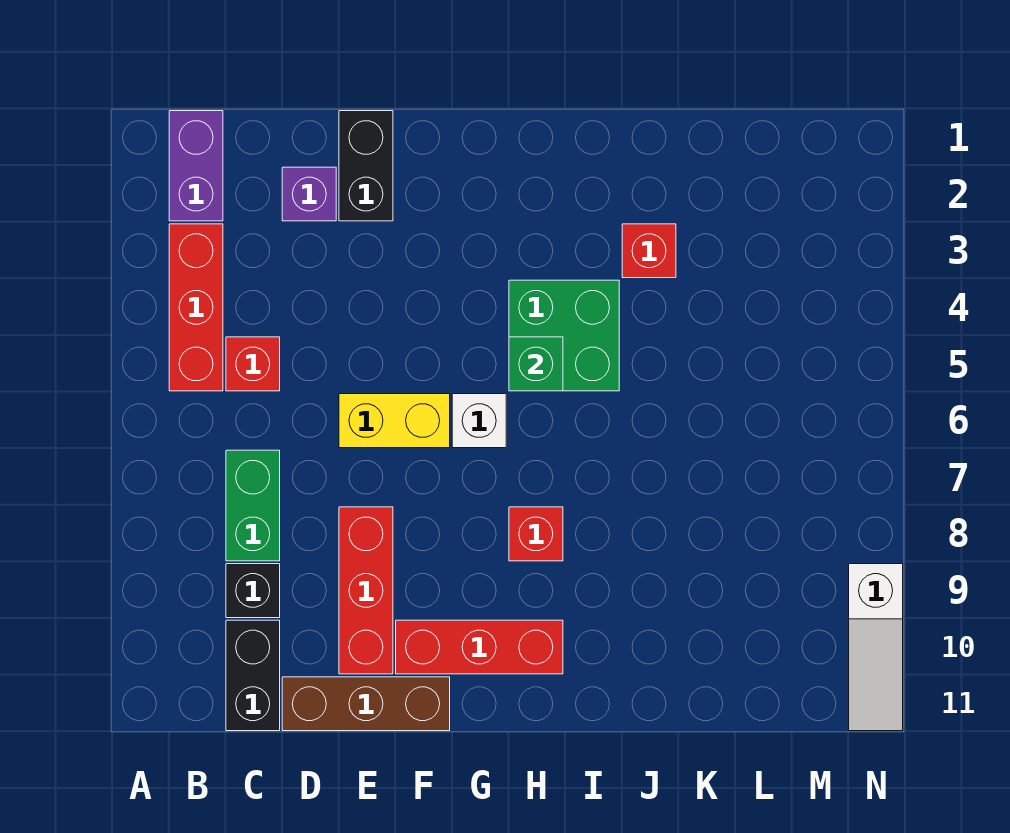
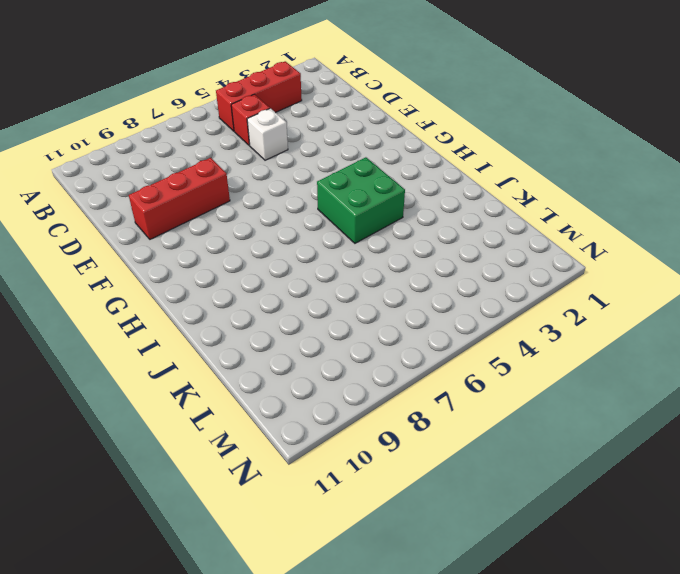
white brick D5 level 1 -> white brick G6 level 1
none -> purple brick B1:B2 level 1
none -> green brick C7:C8 level 1
none -> black brick C9 level 1

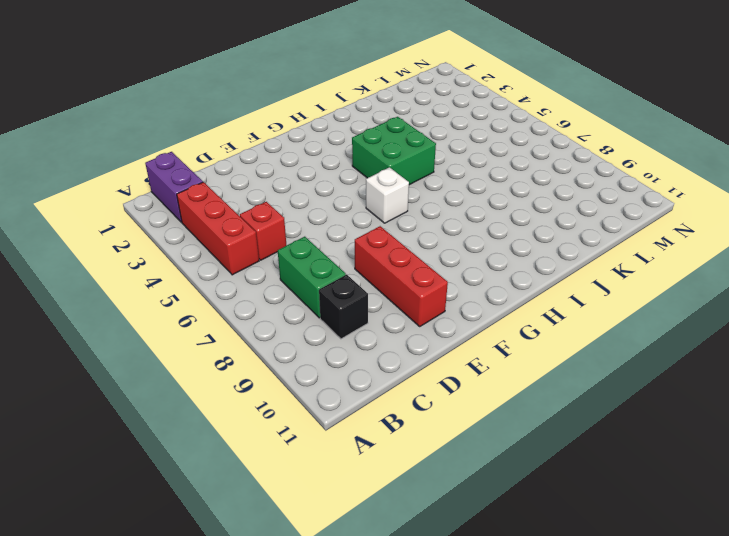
none -> black brick C10:C11 level 1
none -> purple brick D2 level 1
none -> brown brick D11:F11 level 1

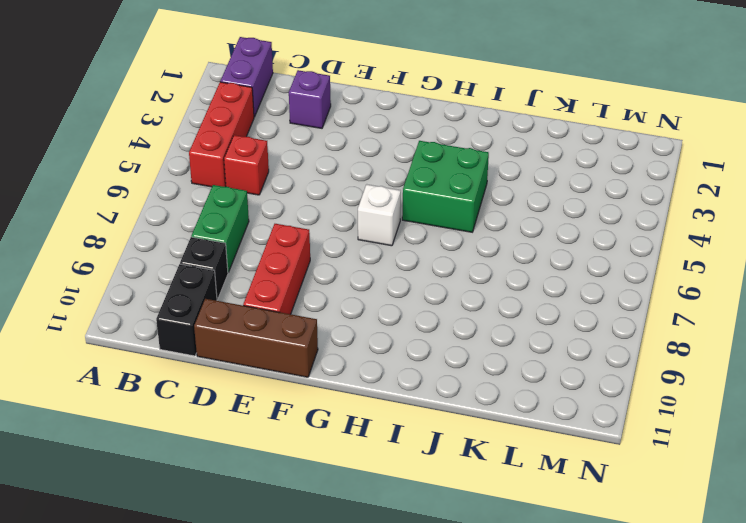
none -> black brick E1:E2 level 1
none -> yellow brick E6:F6 level 1
none -> red brick F10:H10 level 1

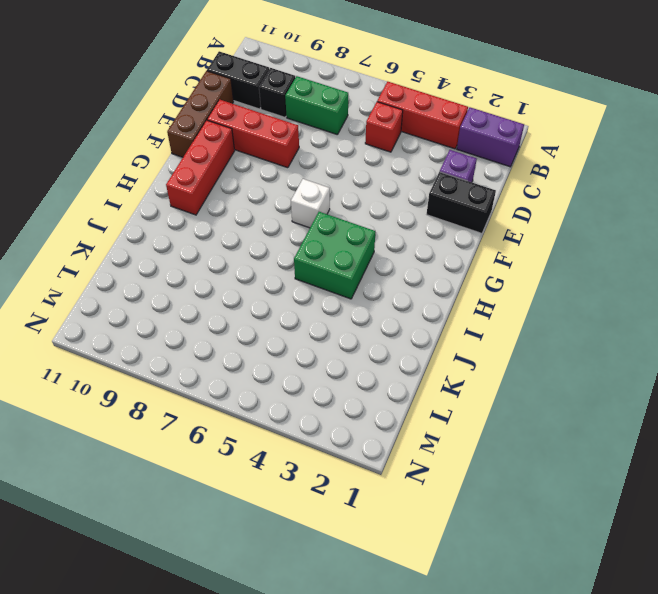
none -> yellow brick E6:F6 level 1
none -> red brick H8 level 1
none -> red brick J3 level 1

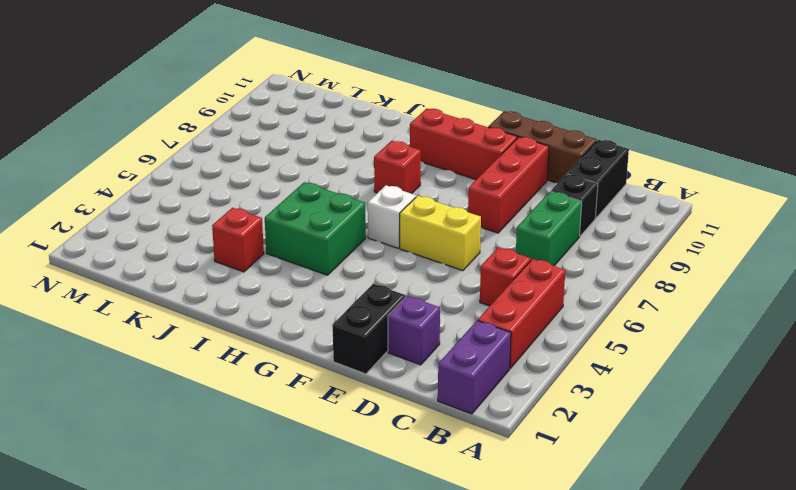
none -> white slope N9:N11 level 1 top 9
none -> green brick H5 level 2

